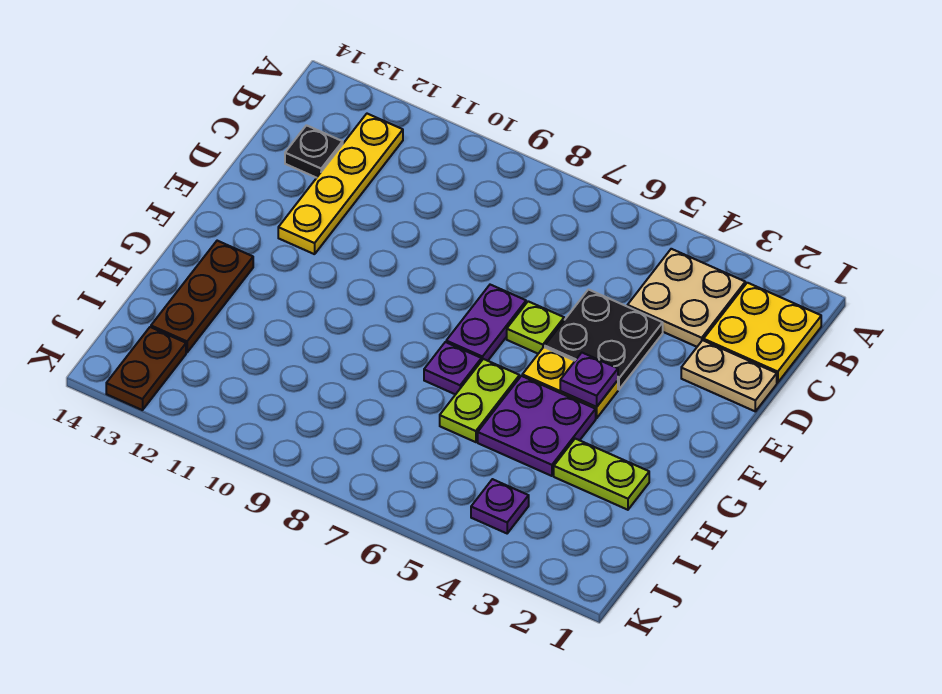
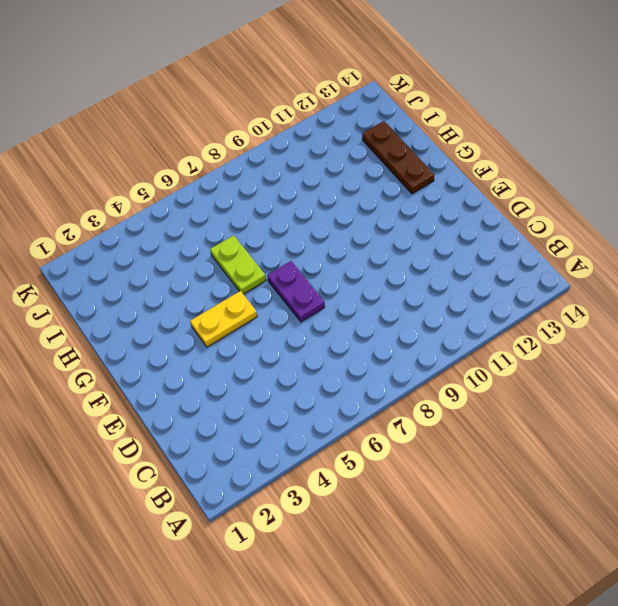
none -> yellow plate B1:C2 level 1
none -> tan plate B3:C4 level 1
none -> yellow plate B12:E12 level 1

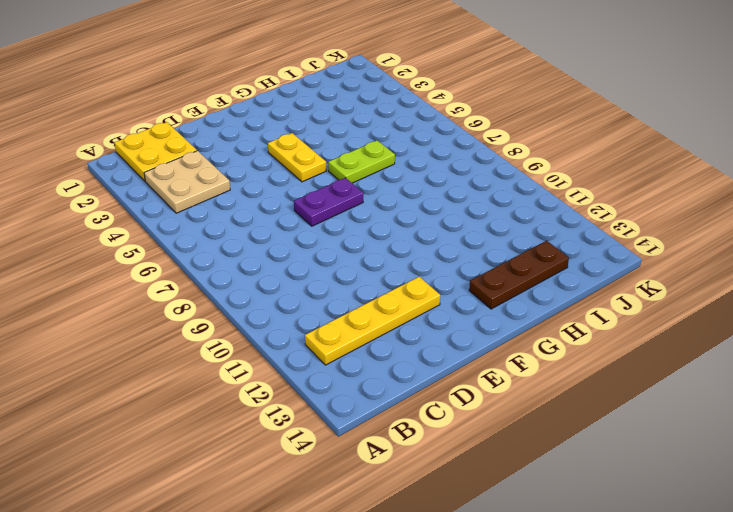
none -> black plate C13 level 1
none -> tan plate D1:D2 level 1
none -> black plate D4:E5 level 1

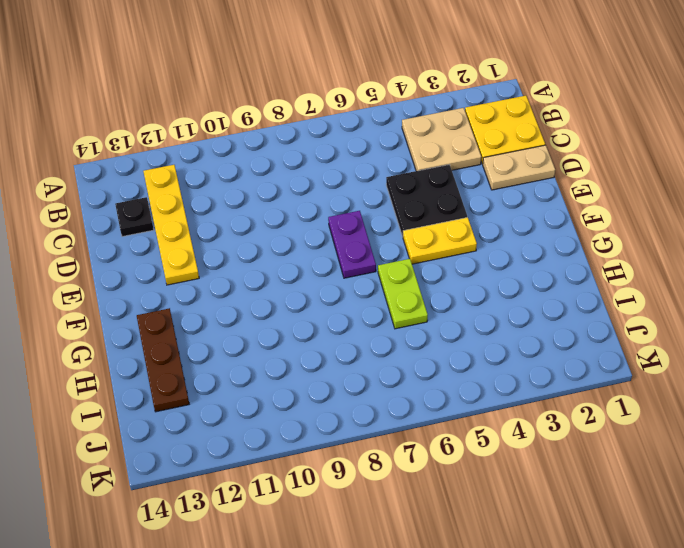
none -> lime plate E6 level 1
none -> purple plate G4:H5 level 1
none -> purple plate G7 level 1

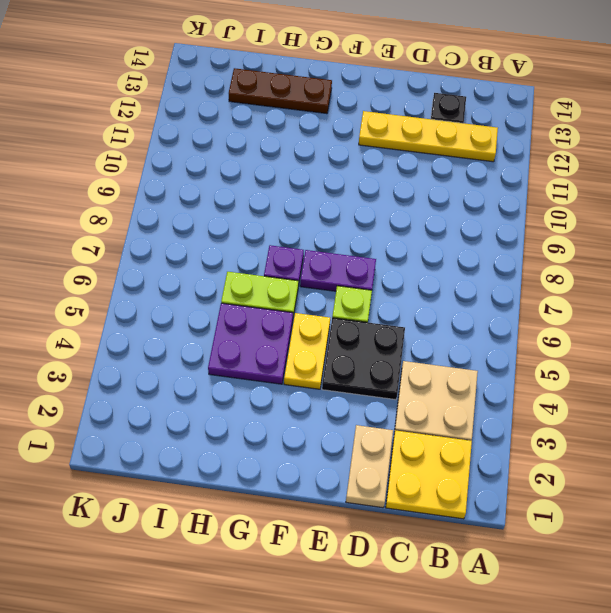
none -> lime plate H2:H3 level 1
none -> purple plate J4 level 1
none -> brown plate J13:K13 level 1

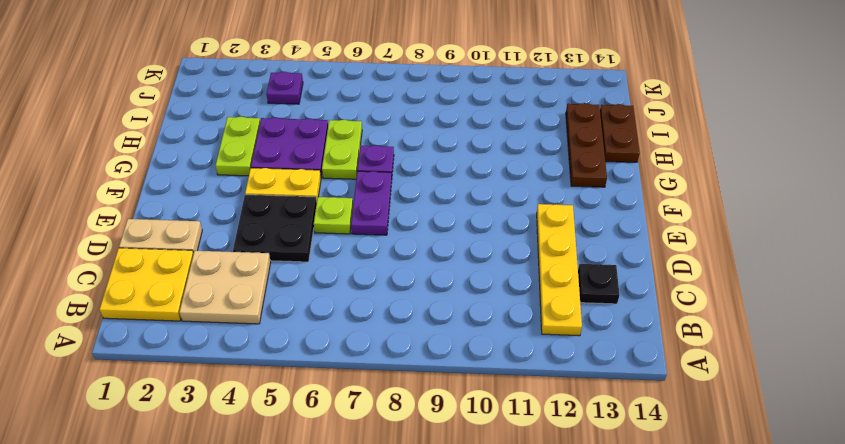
lime plate G3:H3 level 1 -> lime plate H2:H3 level 1
brown plate H14:I14 level 1 -> brown plate J13:K13 level 1
none -> purple plate F4 level 2

